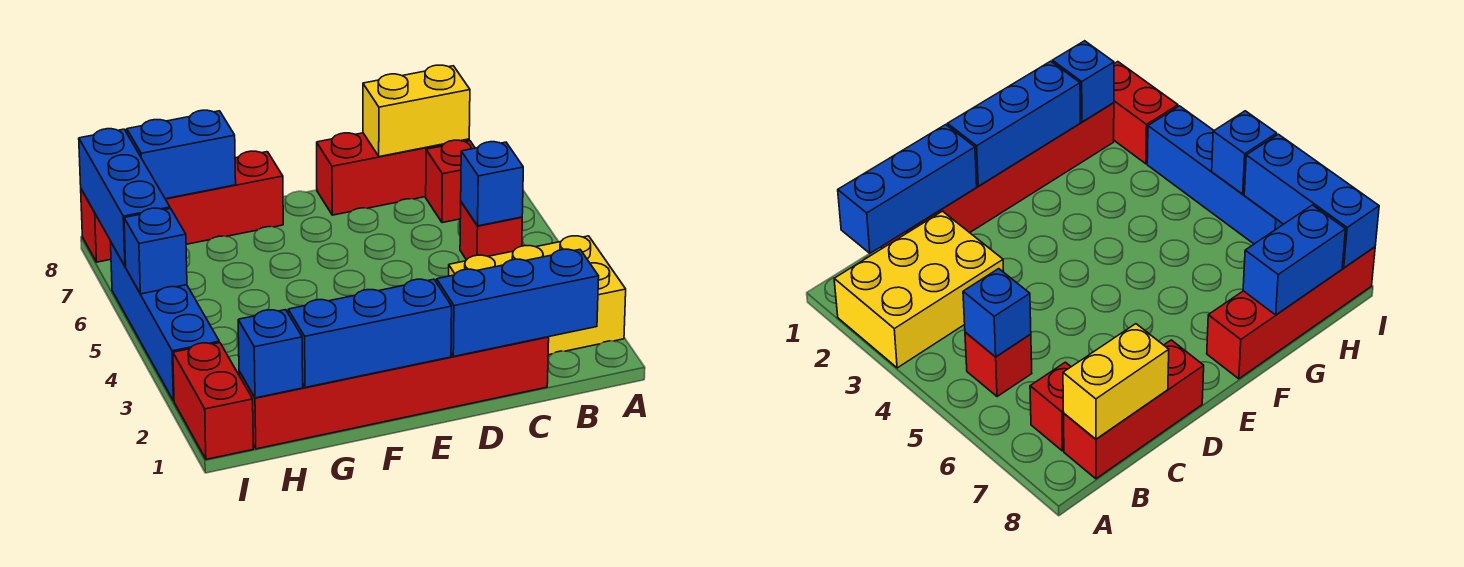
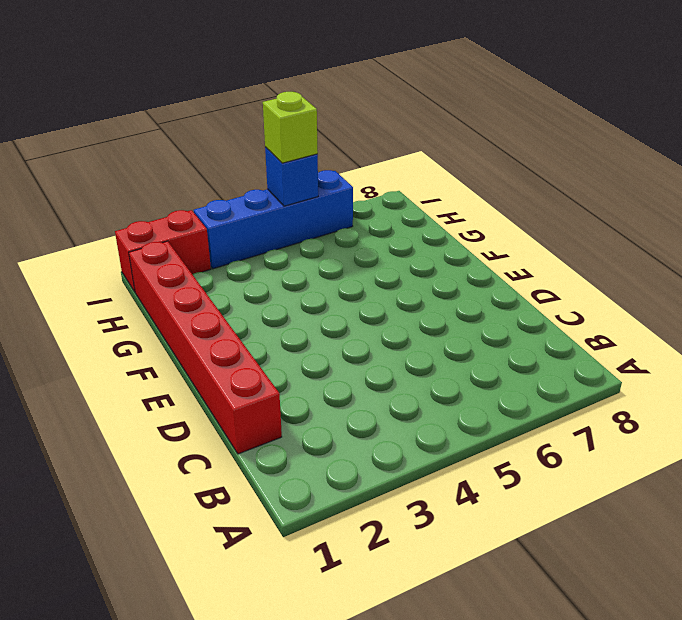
lime brick I5 level 3 -> none
none -> yellow brick A2:C3 level 1
none -> red brick B5 level 1
none -> red brick B7 level 1

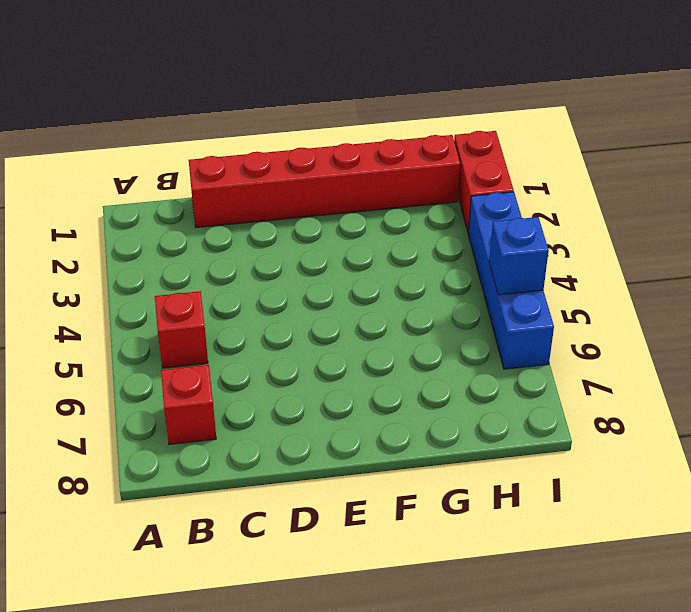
none -> yellow brick A2:C3 level 1
none -> red brick B8:D8 level 1
none -> red brick F8:I8 level 1

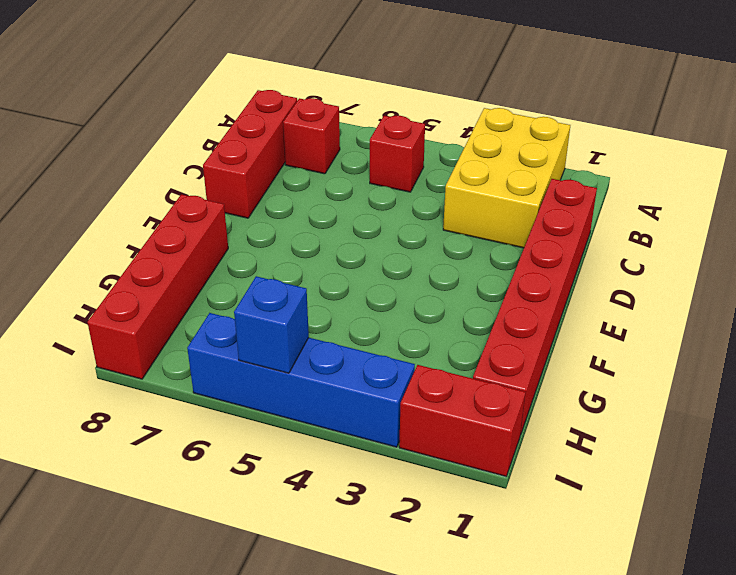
none -> blue brick B1:D1 level 2
none -> blue brick B5 level 2
none -> yellow brick B8:C8 level 2

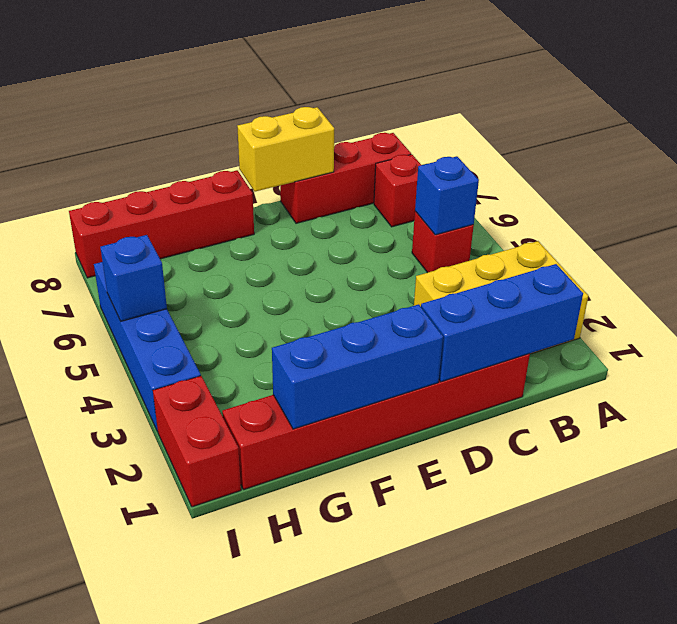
yellow brick D8:E8 level 2 -> yellow brick B8:C8 level 2
none -> blue brick G8:H8 level 2
none -> blue brick H1 level 2
none -> blue brick I6:I8 level 2

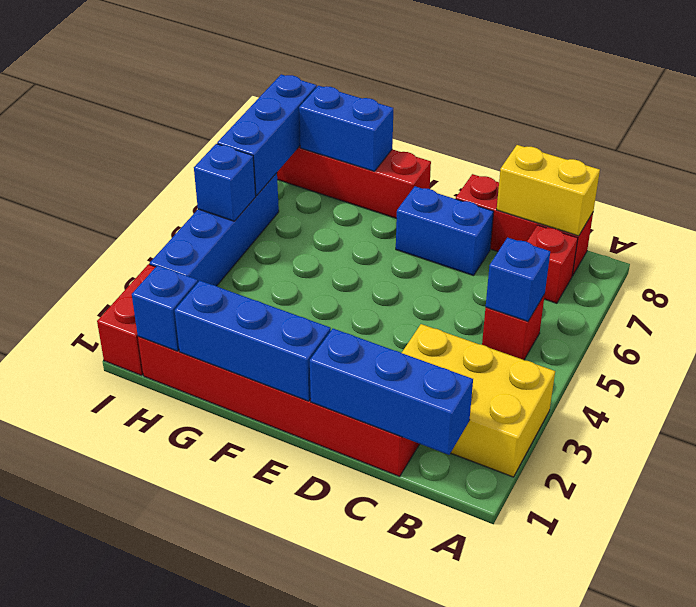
blue brick D7:E7 level 1 -> none

